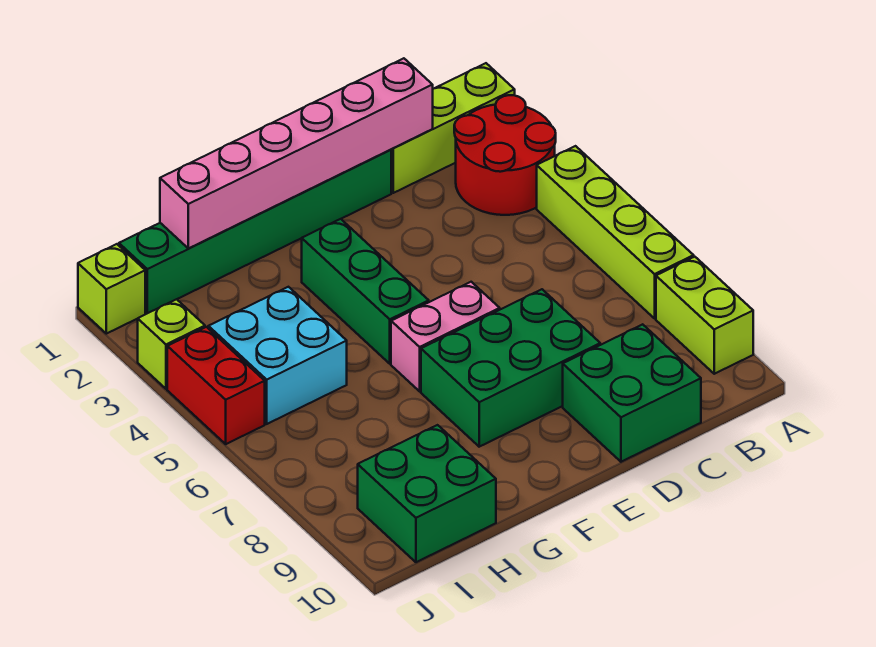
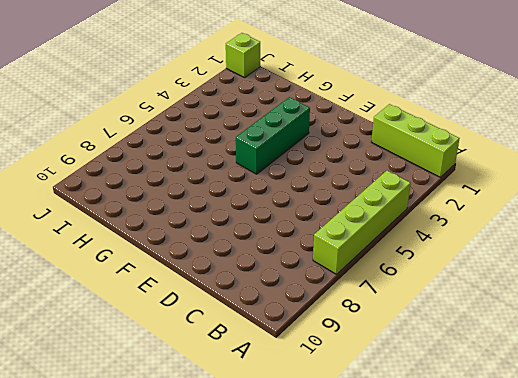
none -> red round brick A2:B3 level 1
none -> lime brick A8:A9 level 1
none -> green brick C9:D10 level 1

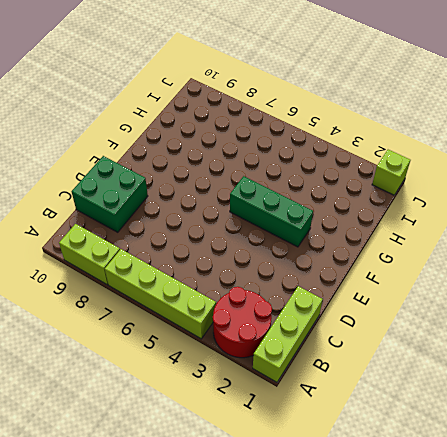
none -> green brick D1:I1 level 1
none -> green brick D7:F8 level 1
none -> pink brick E6:F6 level 1

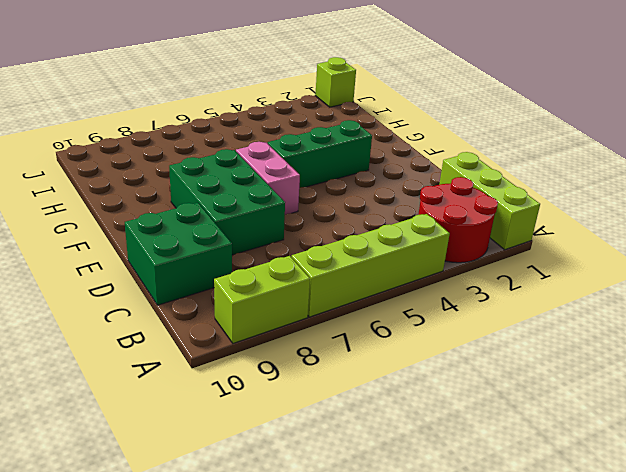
none -> green brick D1:I1 level 1
none -> cyan brick H4:I5 level 1
none -> green brick H9:I10 level 1

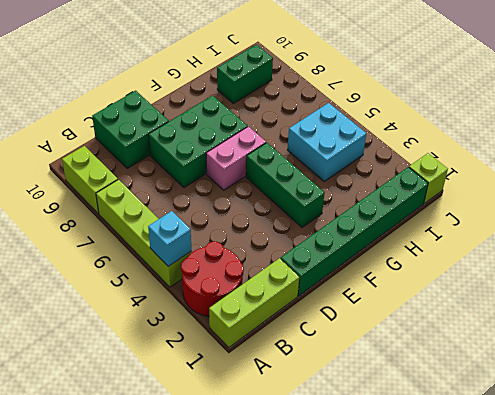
cyan brick A4 level 2 -> none
green brick H9:I9 level 1 -> green brick H9:I10 level 1
none -> lime brick J3 level 1
none -> red brick J4:J5 level 1
none -> pink brick C1:H1 level 2

